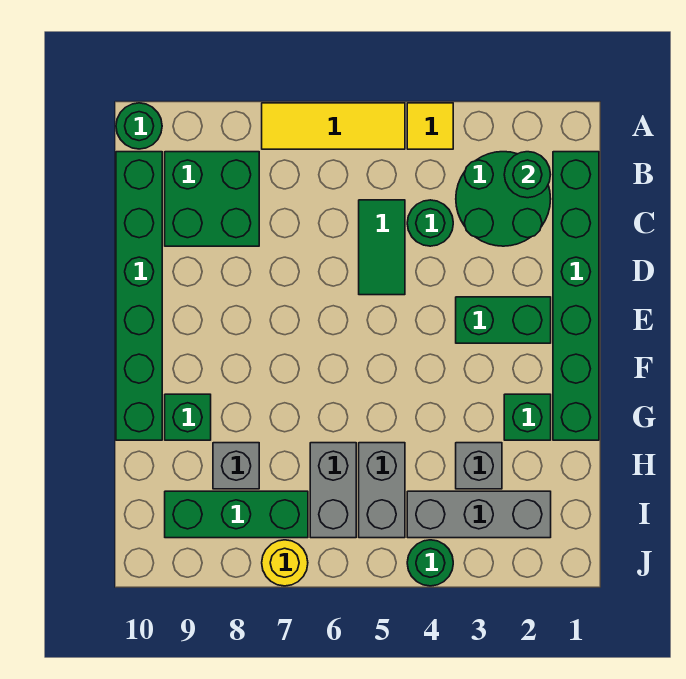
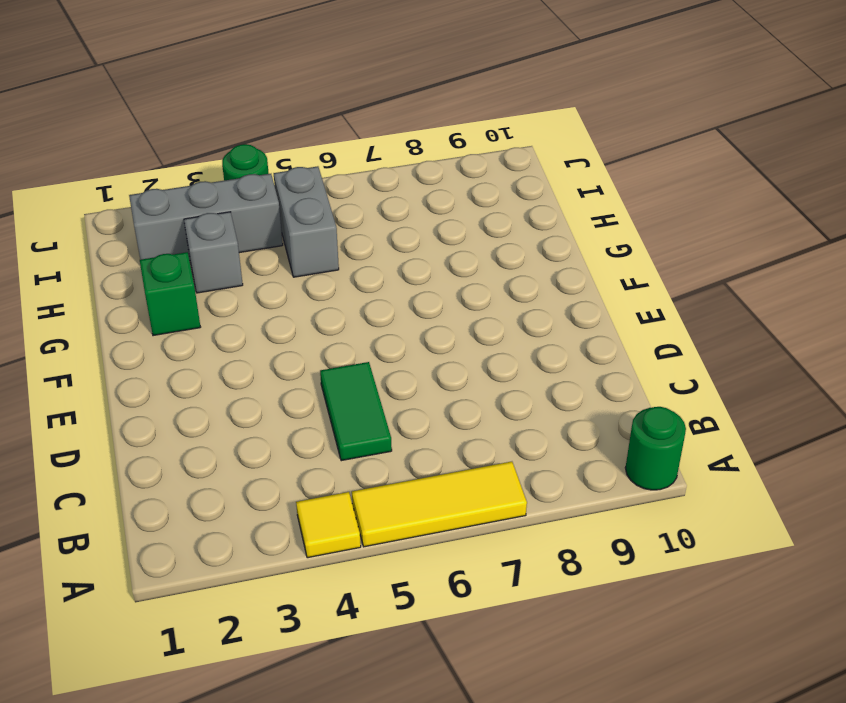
none -> green brick B1:G1 level 1
none -> green round brick B2:C3 level 1
none -> green brick B8:C9 level 1

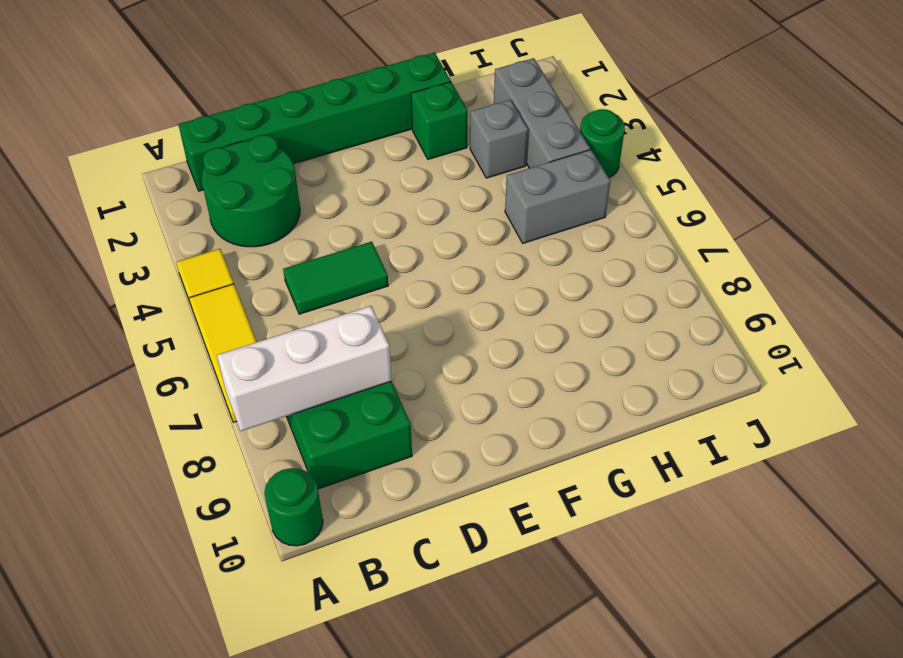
white brick A8:C8 level 2 -> none
none -> green brick B10:G10 level 1
none -> green round brick C4 level 1
none -> green brick E2:E3 level 1

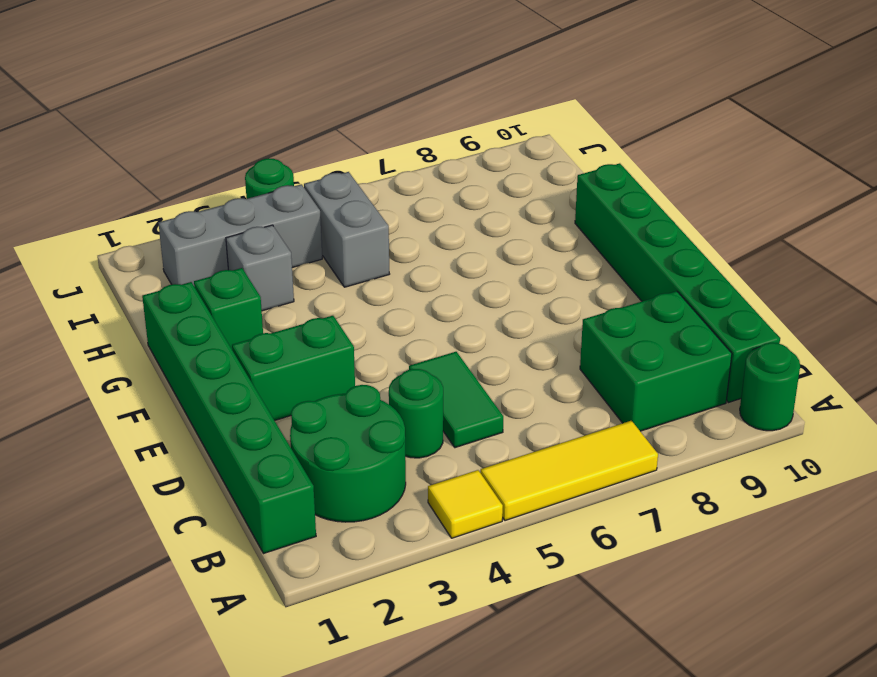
none -> green brick G9 level 1
none -> grey brick H6:I6 level 1
none -> grey brick H8 level 1

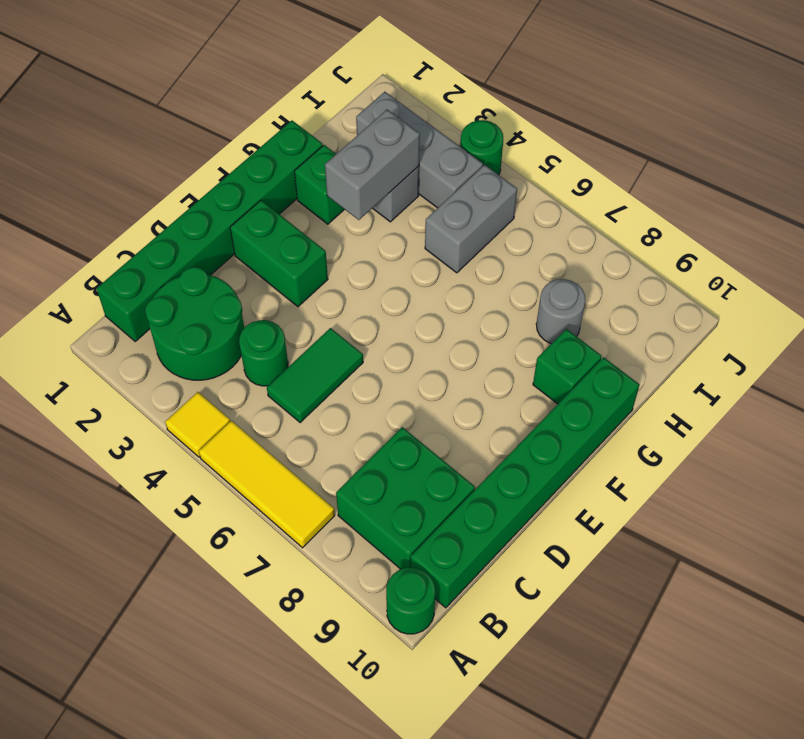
grey brick G3:H3 level 2 -> grey brick H6:I6 level 1
grey round brick H8 level 1 -> grey brick H8 level 1
none -> green brick I7:I9 level 1
none -> yellow round brick J7 level 1
none -> green round brick B2 level 2

